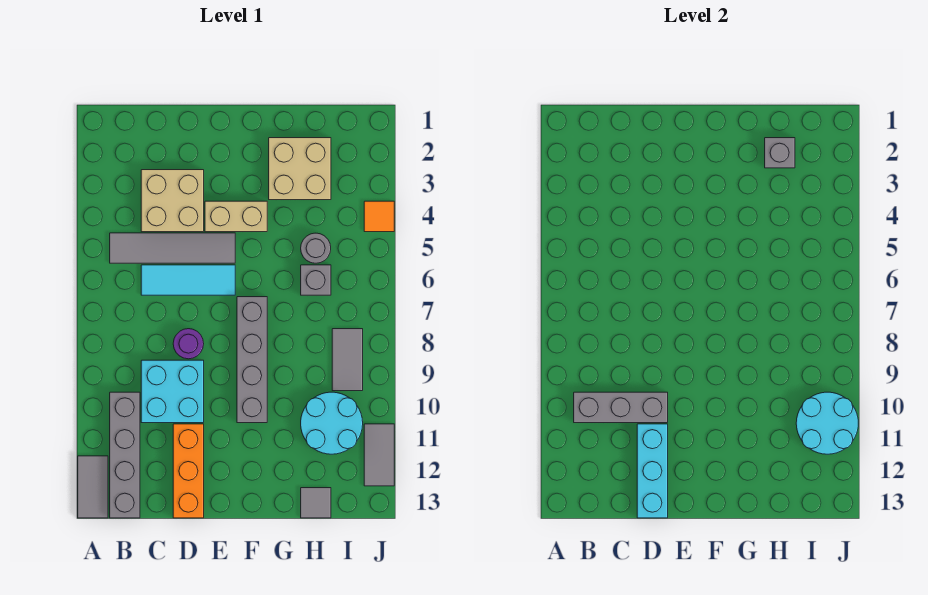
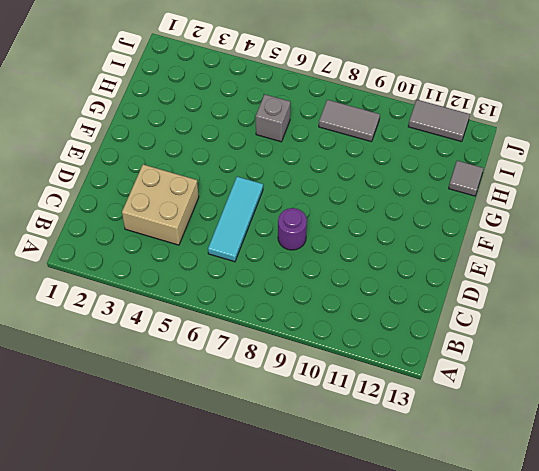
none -> grey tile A12:A13 level 1
none -> grey tile B5:E5 level 1
none -> grey brick B10:B13 level 1

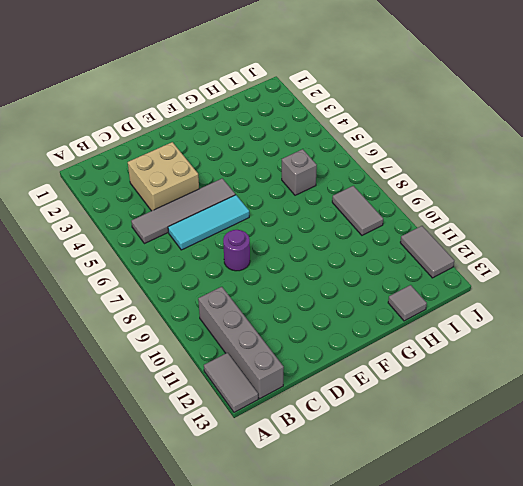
none -> cyan brick C9:D10 level 1
none -> orange brick D11:D13 level 1
none -> tan brick E4:F4 level 1

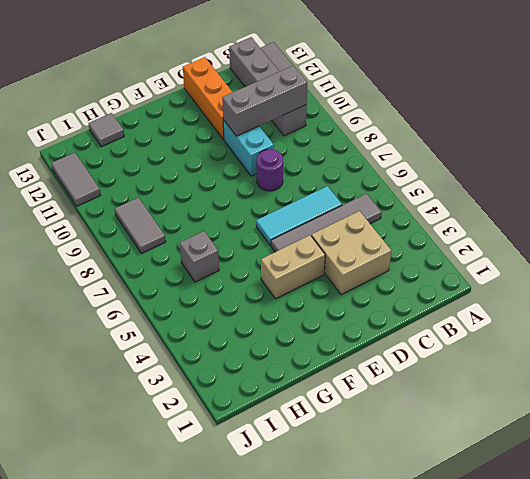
cyan brick D9:D10 level 1 -> cyan brick C9:D10 level 1
none -> grey brick F7:F10 level 1
none -> tan brick G2:H3 level 1
none -> grey round brick H5 level 1

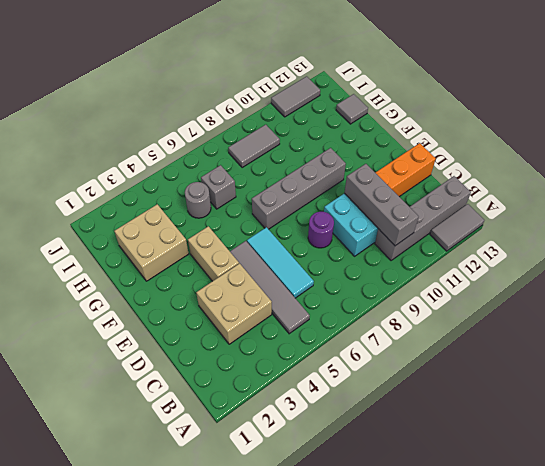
none -> cyan round brick H10:I11 level 1
none -> orange tile J4 level 1
none -> cyan brick D11:D13 level 2

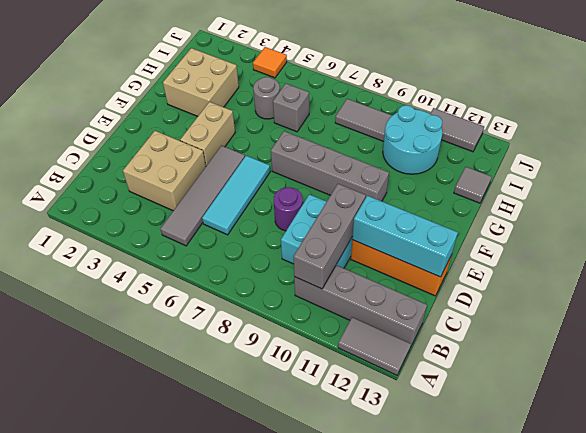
none -> grey brick H2 level 2
none -> cyan round brick I10:J11 level 2

